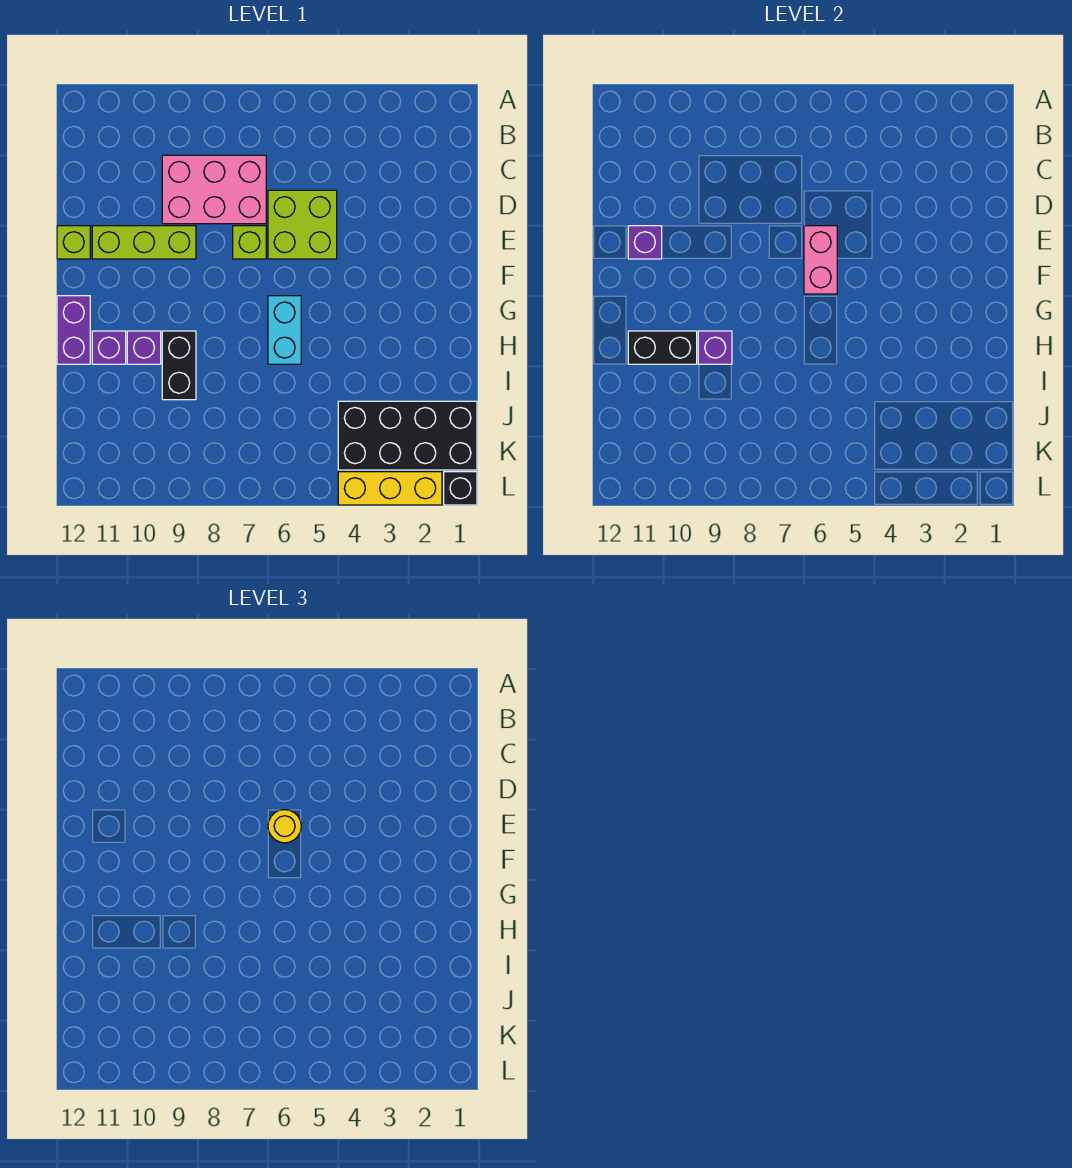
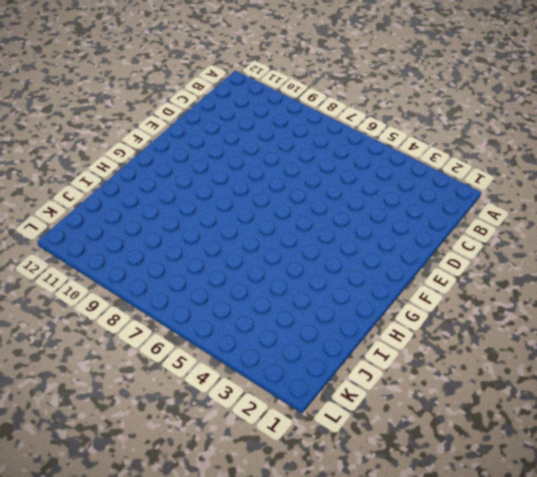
none -> pink brick C7:D9 level 1
none -> lime brick D5:E6 level 1
none -> lime brick E7 level 1

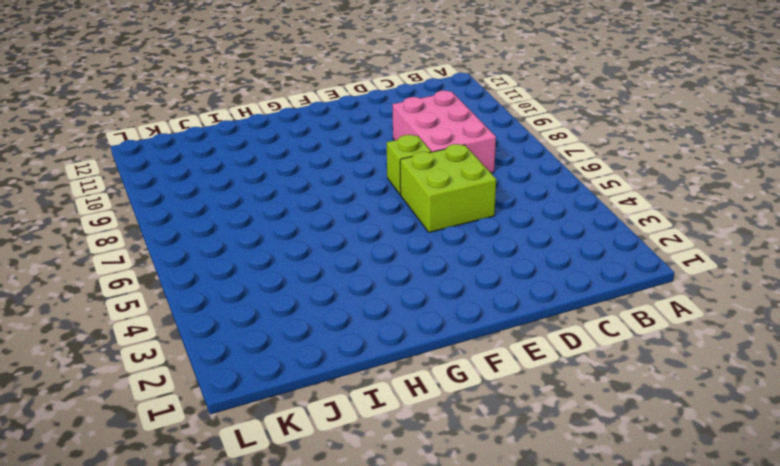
none -> lime brick E9:E11 level 1
none -> lime brick E12 level 1
none -> cyan brick G6:H6 level 1

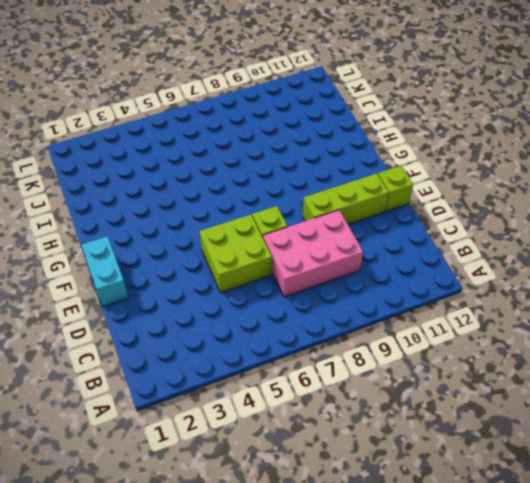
cyan brick E1:F1 level 1 -> cyan brick G6:H6 level 1
none -> purple brick G12:H12 level 1
none -> black brick H9:I9 level 1
none -> purple brick H10 level 1

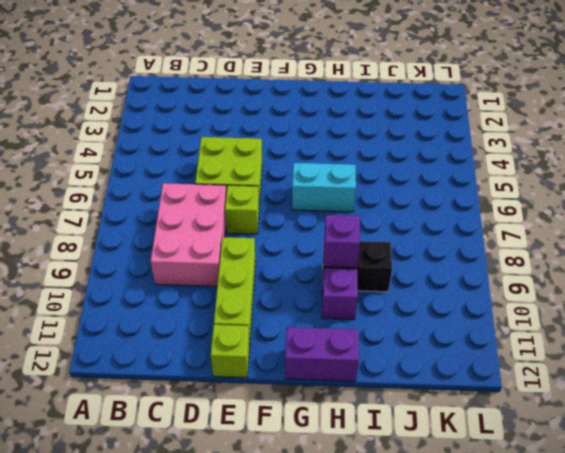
none -> purple brick H11 level 1
none -> black brick J1:K4 level 1
none -> black brick L1 level 1

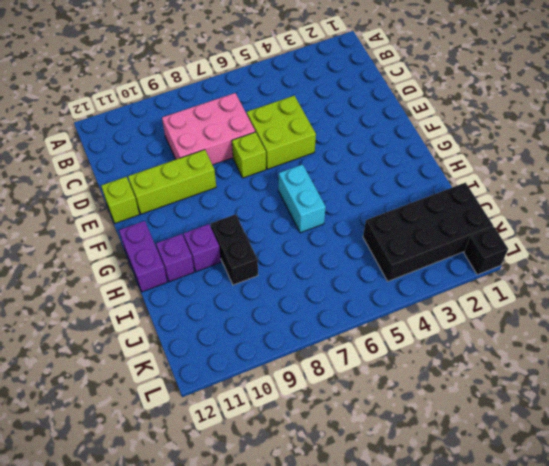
none -> yellow brick L2:L4 level 1
none -> pink brick E6:F6 level 2
none -> purple brick E11 level 2

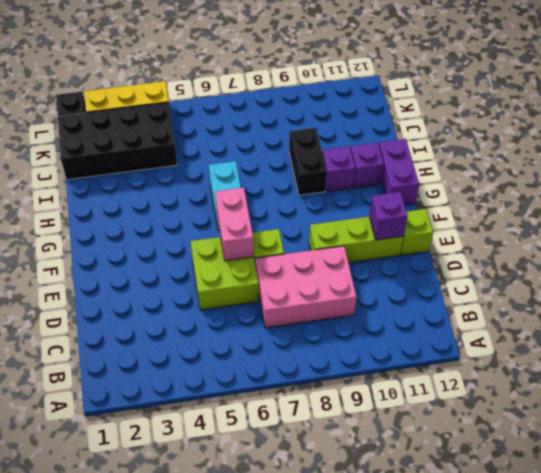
none -> purple brick H9 level 2
none -> black brick H10:H11 level 2
none -> yellow round brick E6 level 3

